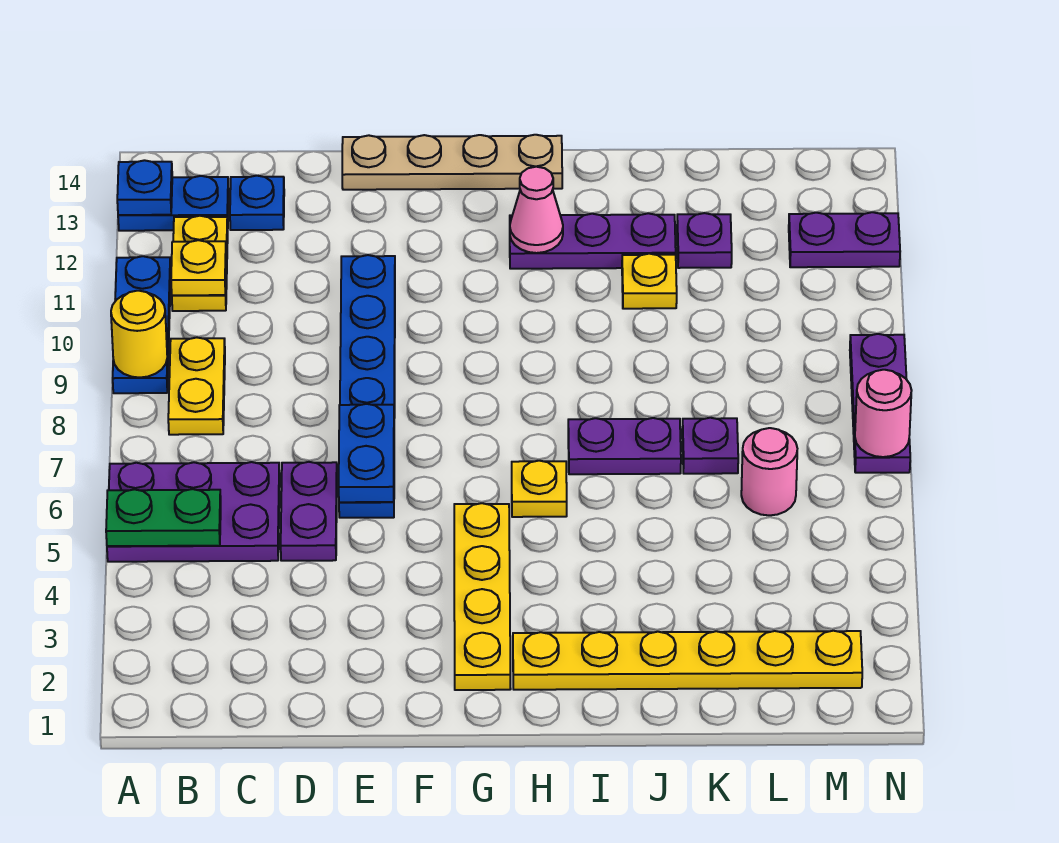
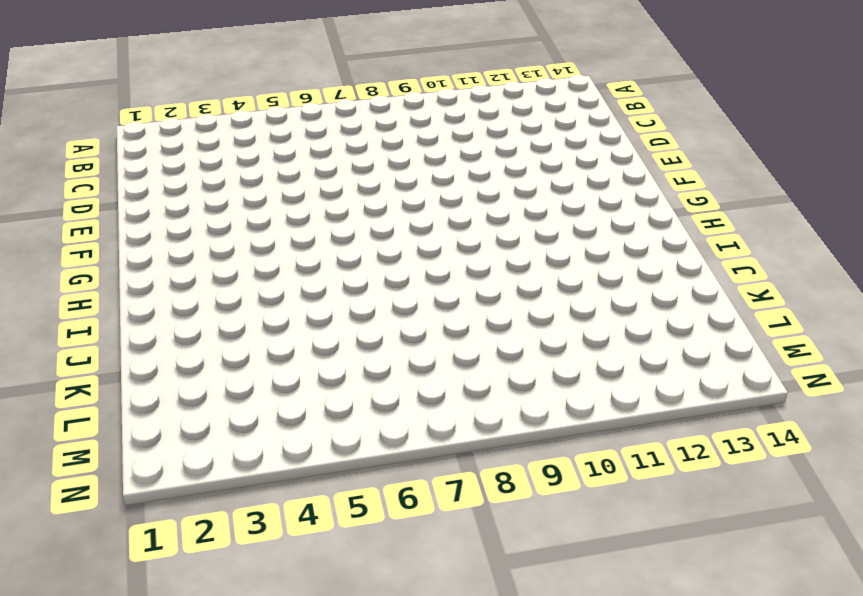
none -> purple plate A5:C6 level 1
none -> blue plate A9:A11 level 1
none -> blue plate A13:B13 level 1

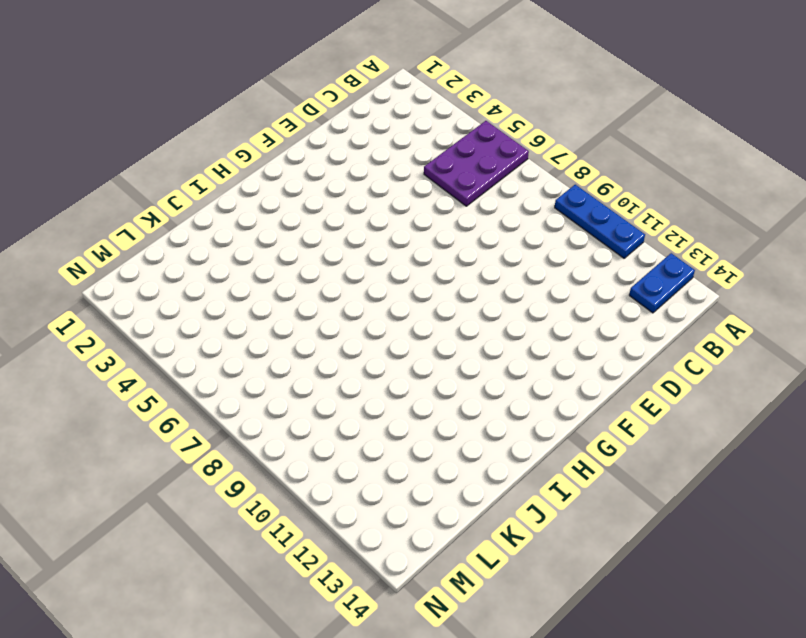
none -> yellow plate B8:B9 level 1
none -> yellow plate B11:B12 level 1
none -> blue plate C13 level 1

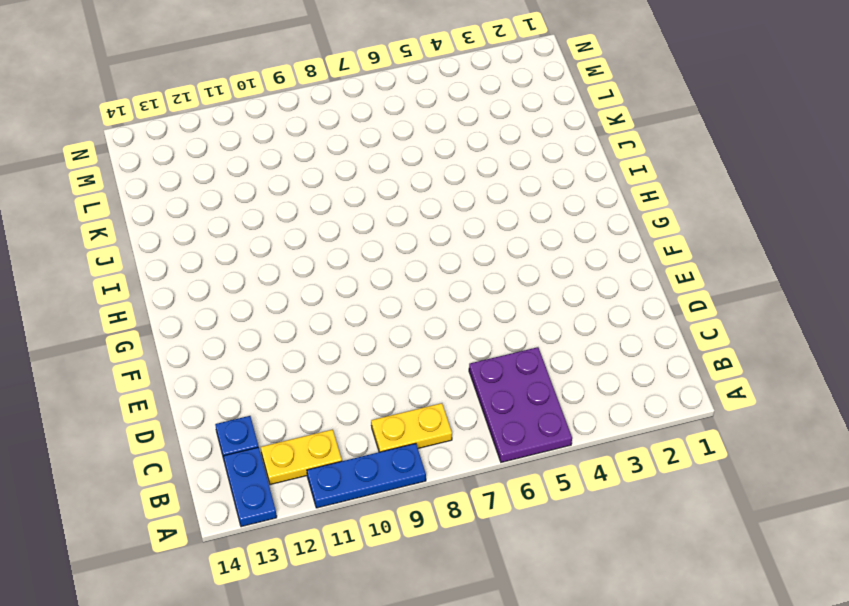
none -> purple plate D5:D6 level 1
none -> blue plate E6:E11 level 1
none -> tan plate E14:H14 level 1

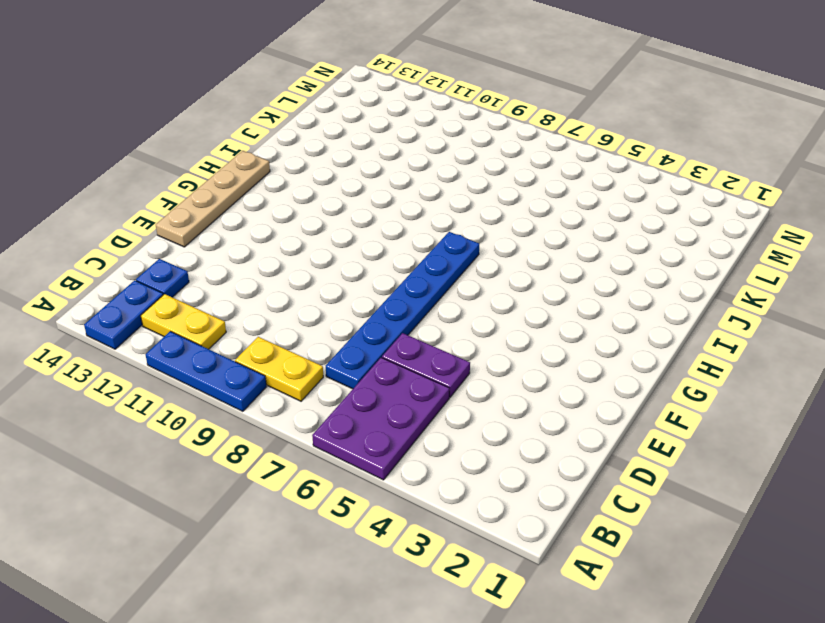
blue plate C7:H7 level 1 -> blue plate E6:E11 level 1
none -> yellow plate G2:G5 level 1
none -> yellow plate H2:M2 level 1
none -> yellow plate H6 level 1

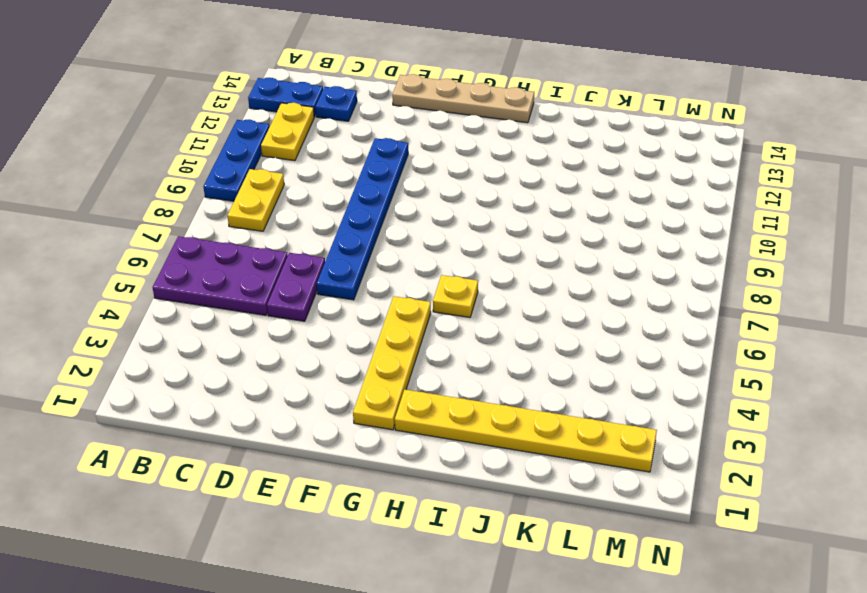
none -> purple plate H12:J12 level 1
none -> purple plate I7:J7 level 1
none -> yellow plate J11 level 1

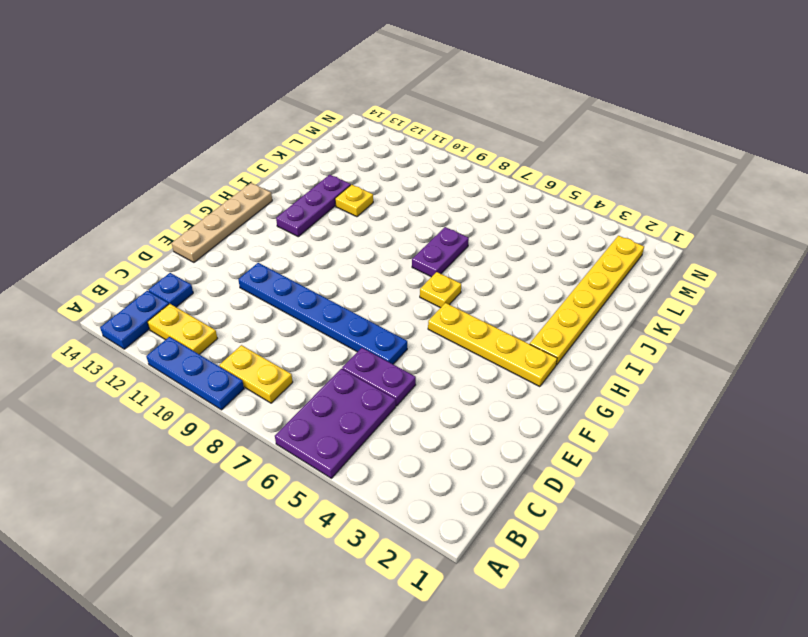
none -> purple plate K7 level 1
none -> purple plate K12 level 1
none -> pink round brick L6 level 1

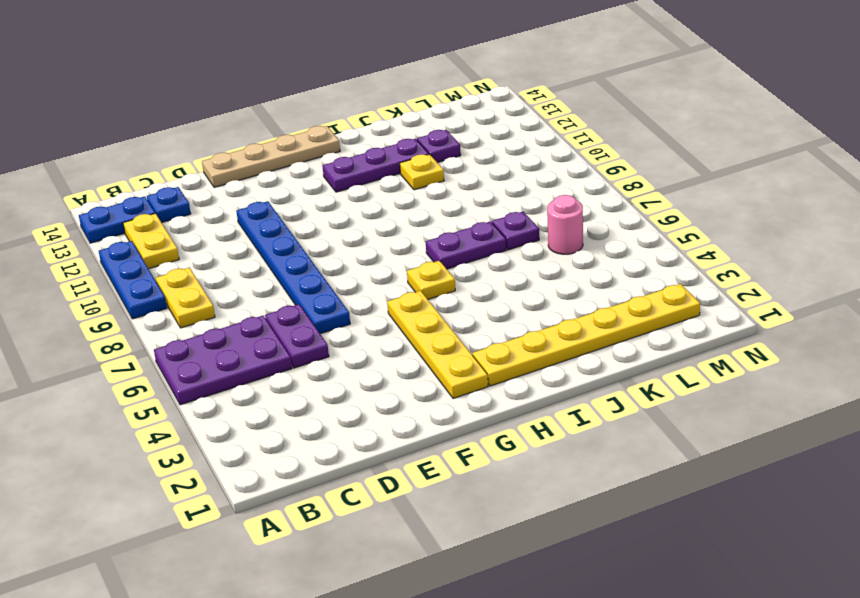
none -> purple plate M12:N12 level 1
none -> purple plate N7:N9 level 1
none -> green plate A5:B5 level 2

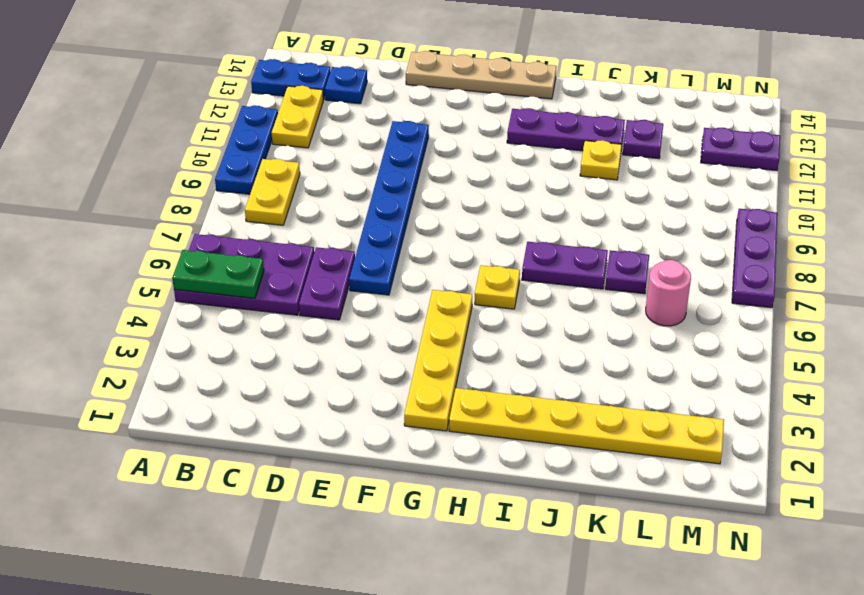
none -> yellow round brick A9 level 2
none -> blue plate A13 level 2
none -> yellow plate B11 level 2

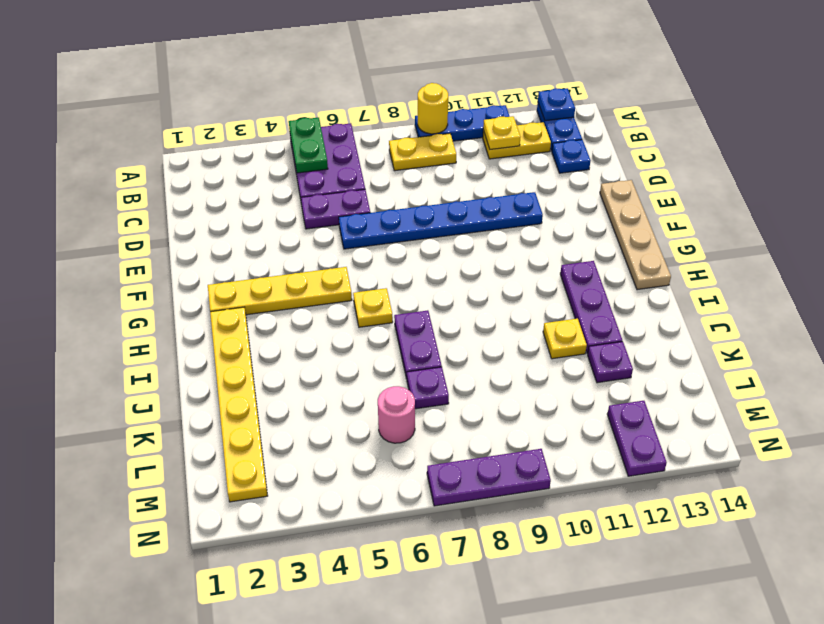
none -> blue plate E6:E7 level 2
none -> pink cone H12 level 2
none -> pink round brick N7 level 2

